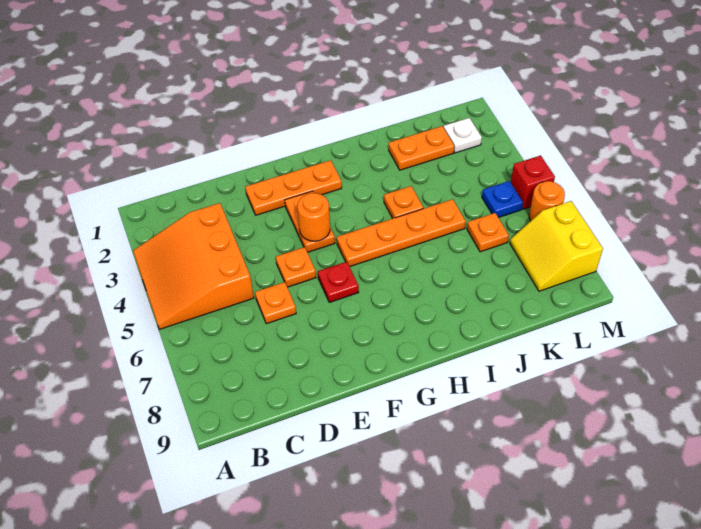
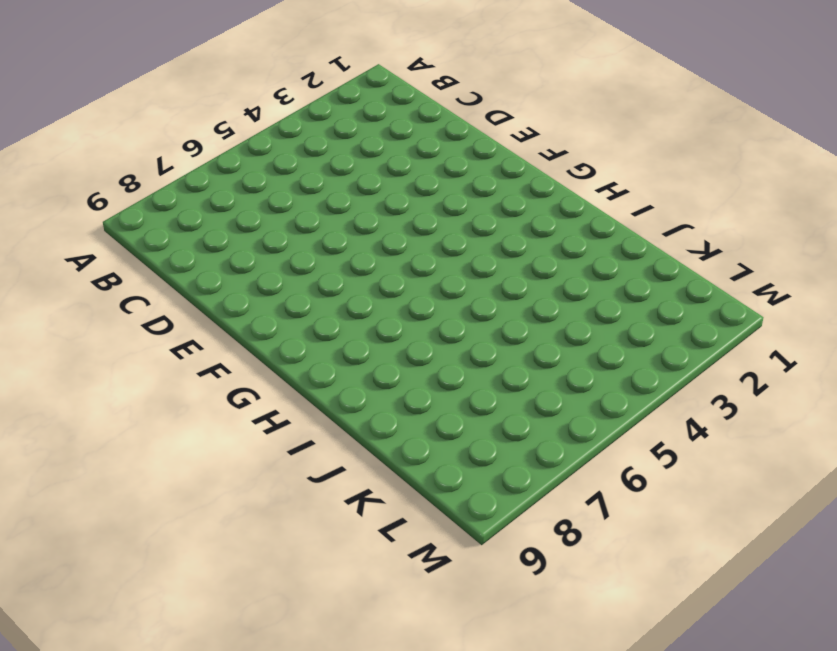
none -> orange slope A3:C5 level 1 top C
none -> orange plate D6 level 1
none -> orange plate E2:G2 level 1

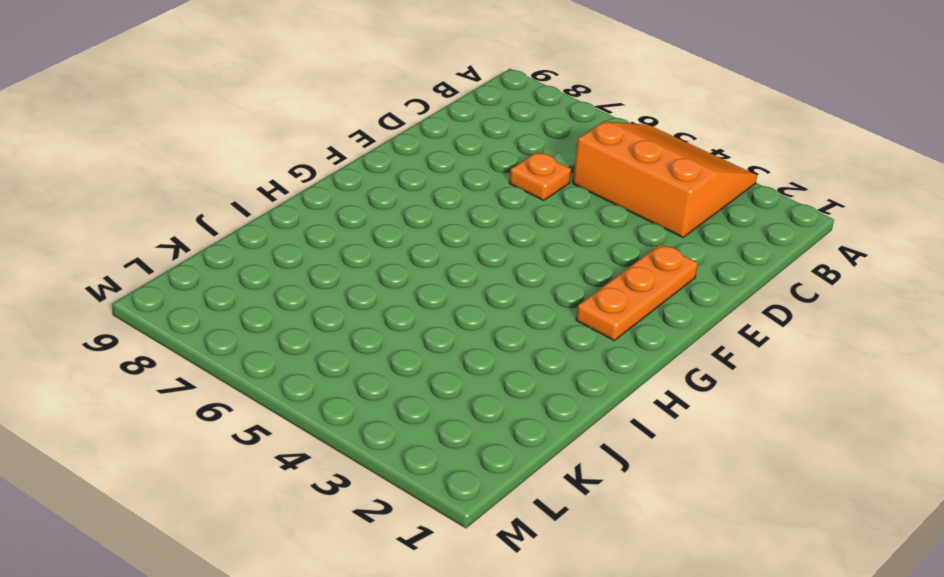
none -> orange plate E5 level 1
none -> orange plate F3:F4 level 1
none -> red plate F6 level 1

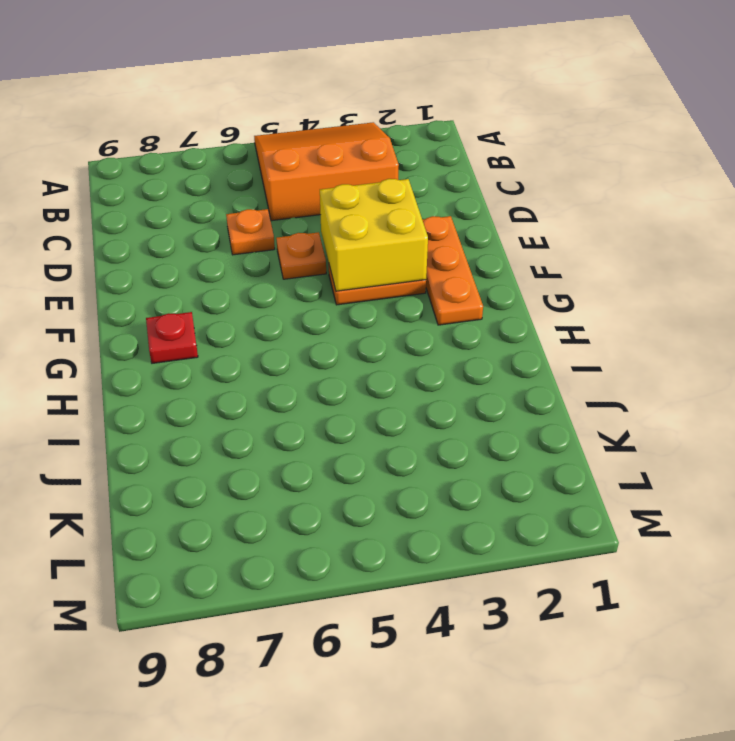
yellow brick E3:F4 level 2 -> orange round brick F4 level 2
red plate G8 level 1 -> red plate F6 level 1
none -> orange plate G5:J5 level 1
none -> orange plate I4 level 1
none -> orange plate J2:K2 level 1

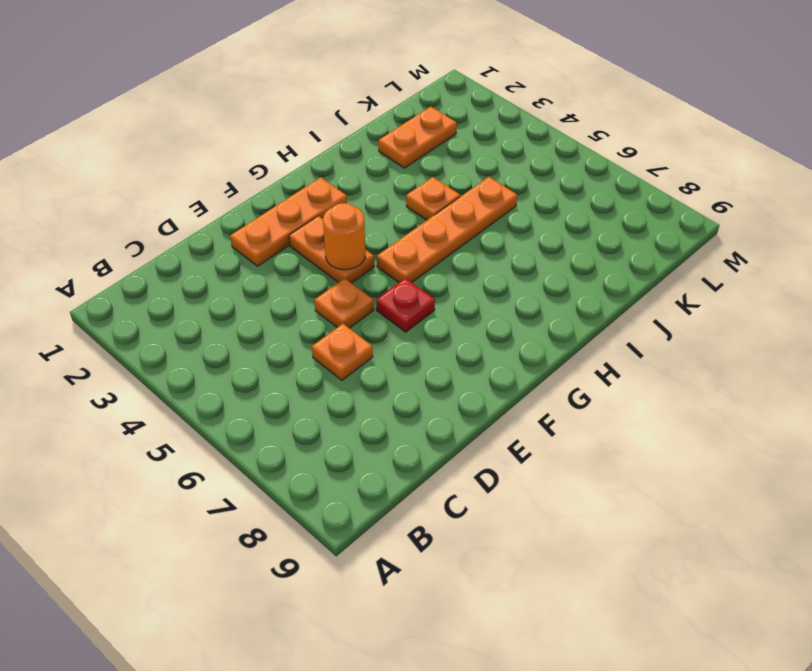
none -> orange slope A3:C5 level 1 top C
none -> orange plate K6 level 1
none -> white plate L2 level 1

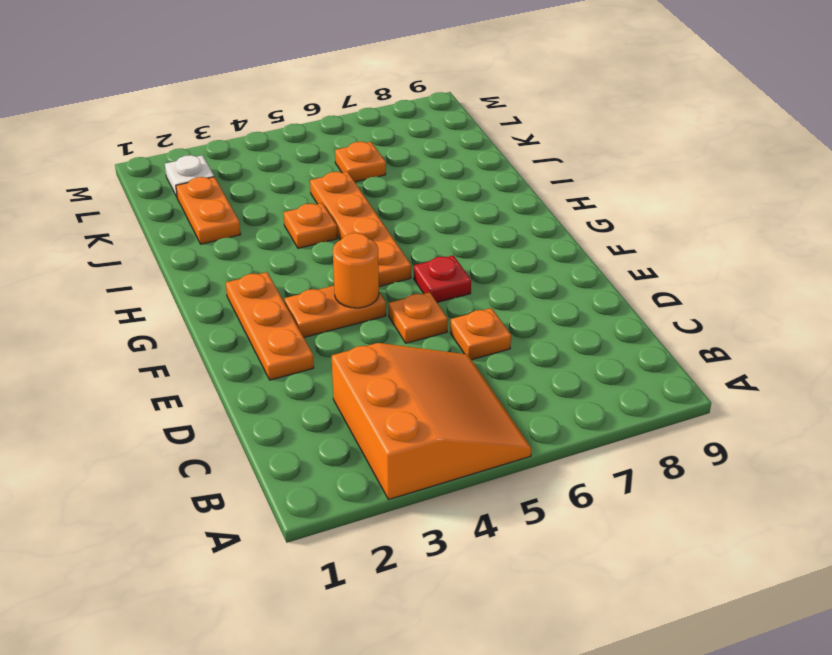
orange slope A3:C5 level 1 top 3 -> orange slope A3:C5 level 1 top C
none -> blue plate L5 level 1
none -> yellow slope L7:M8 level 1 top M
none -> red brick M5 level 1

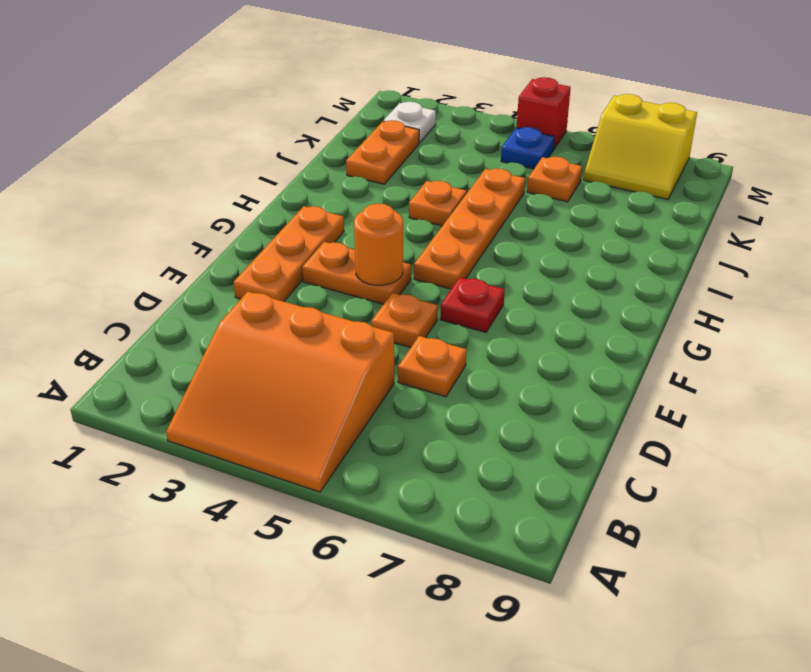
none -> orange round brick M6 level 1

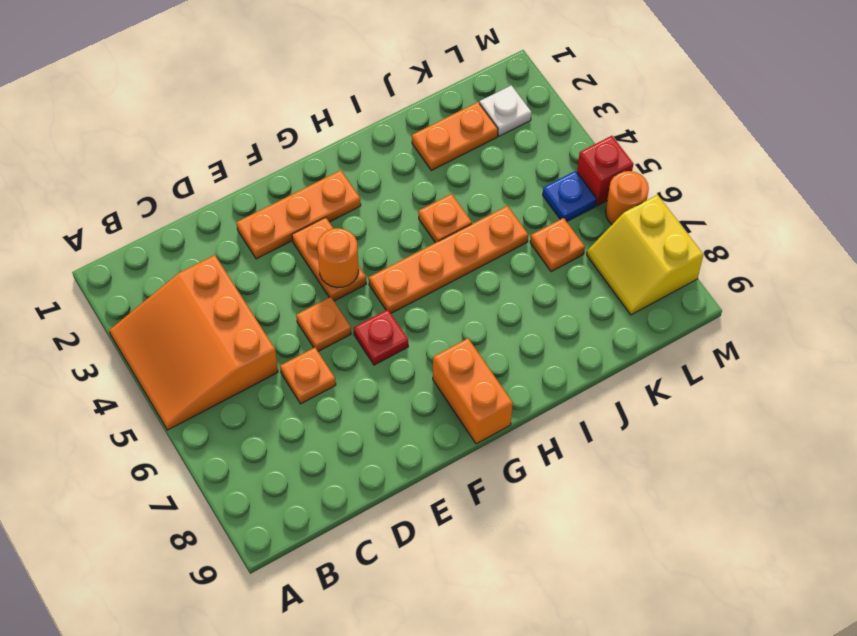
orange brick G8:G9 level 1 -> none

